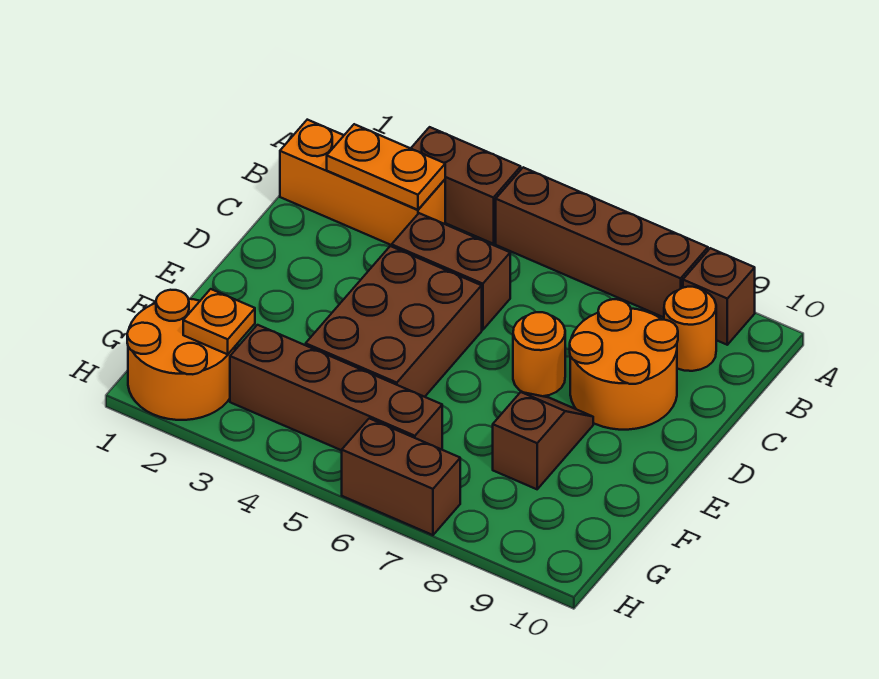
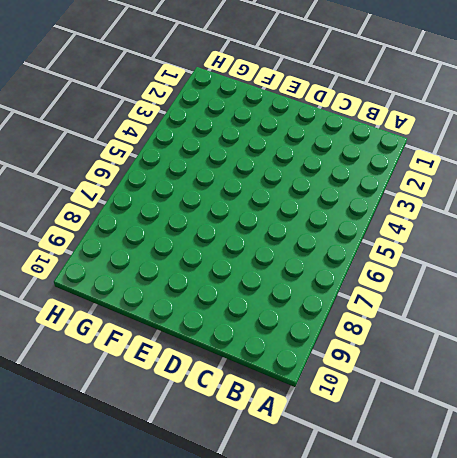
none -> brown brick A3:A4 level 1
none -> brown brick A5:A8 level 1
none -> brown brick A9 level 1

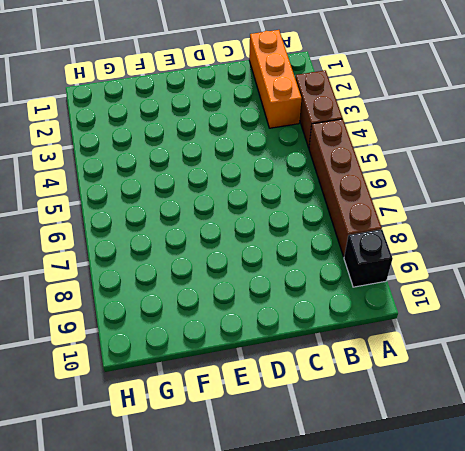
black brick A9 level 1 -> brown brick A9 level 1
none -> orange round brick B9 level 1
none -> brown brick C4:C5 level 1
none -> orange round brick C8:D9 level 1

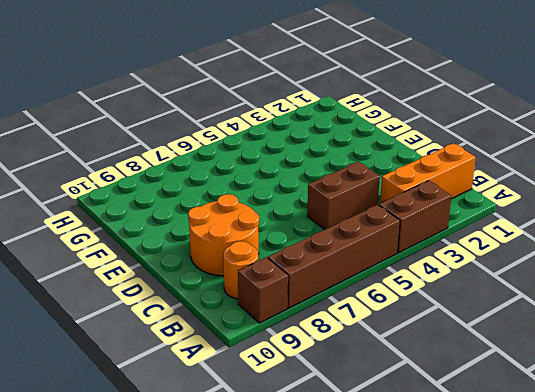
none -> brown brick D4:F5 level 1
none -> orange round brick D7 level 1
none -> brown slope E8:F8 level 1 top F

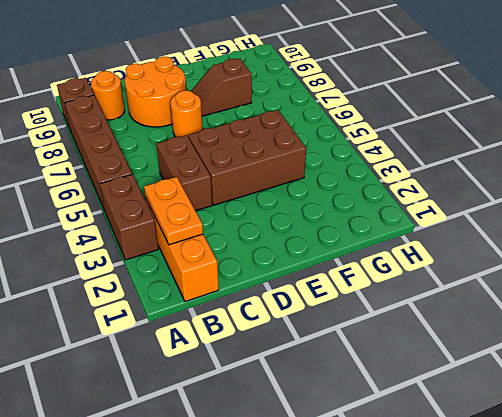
none -> orange round brick G1:H2 level 1
none -> brown brick G3:G6 level 1
none -> brown brick H6:H7 level 1

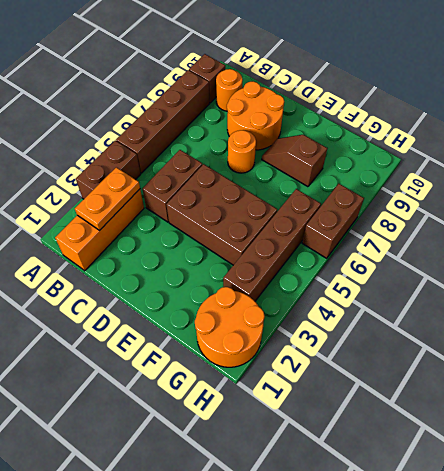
none -> orange plate G2 level 2

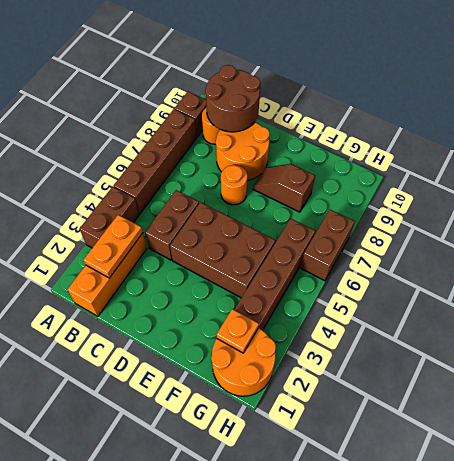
brown round brick B9:C10 level 2 -> none

